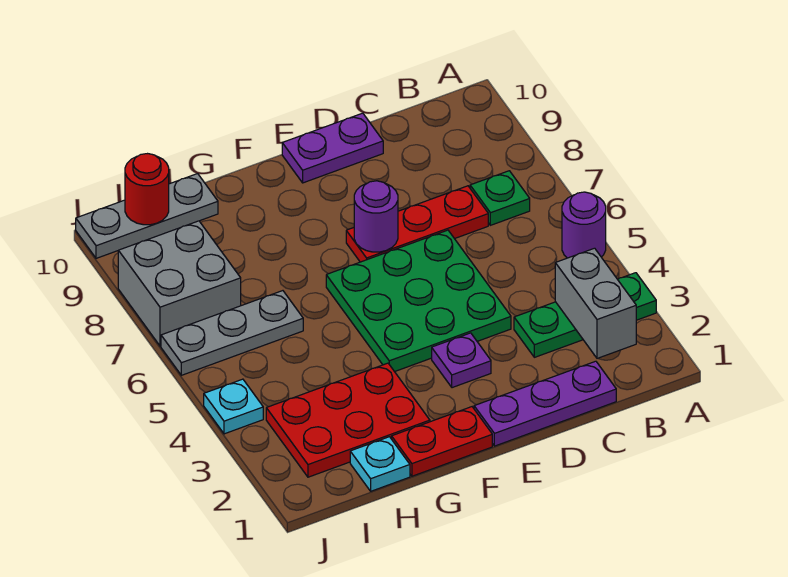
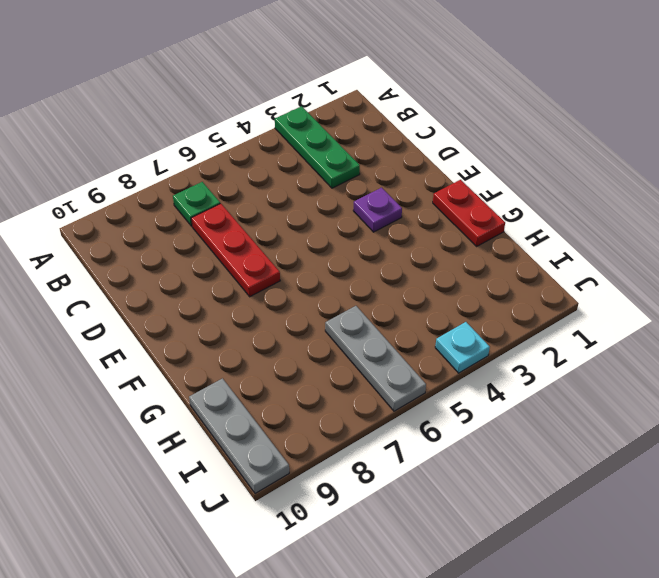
none -> purple round brick A5 level 1
none -> purple plate C1:E1 level 1
none -> green plate D4:F6 level 1

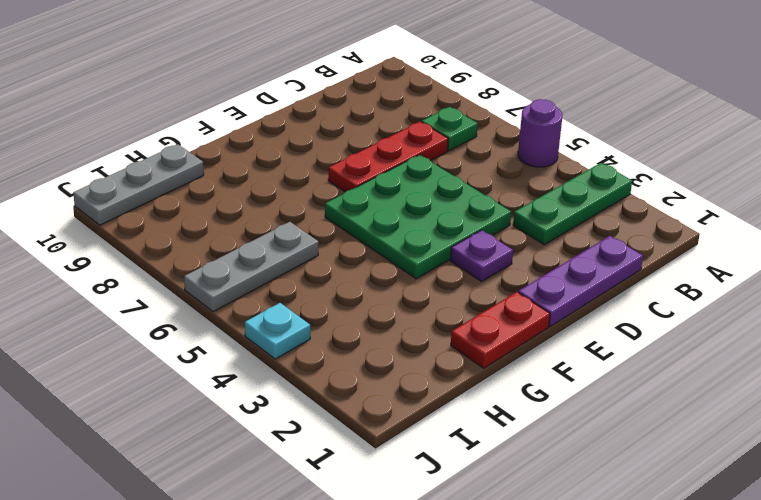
none -> purple plate D10:E10 level 1
none -> red plate G2:I3 level 1
none -> cyan plate H1 level 1

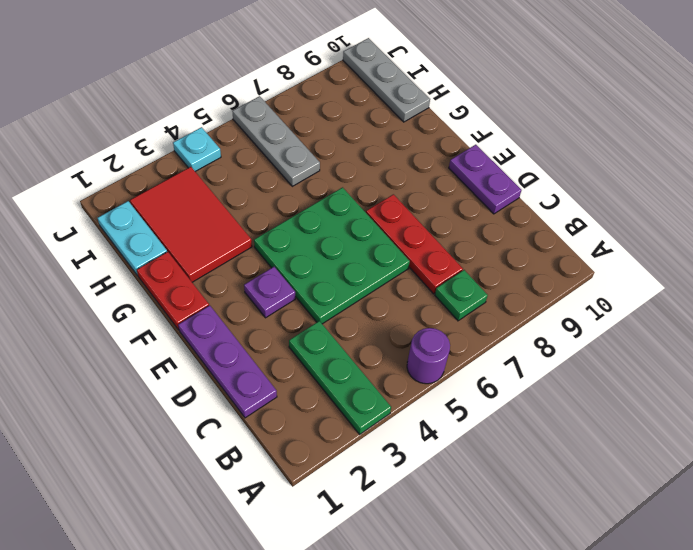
red tile G2:I3 level 1 -> red plate G2:I3 level 1
cyan plate H1:I1 level 1 -> cyan plate H1 level 1
none -> grey brick I7:J8 level 1
none -> grey brick B2:B3 level 2
none -> purple round brick E7 level 2

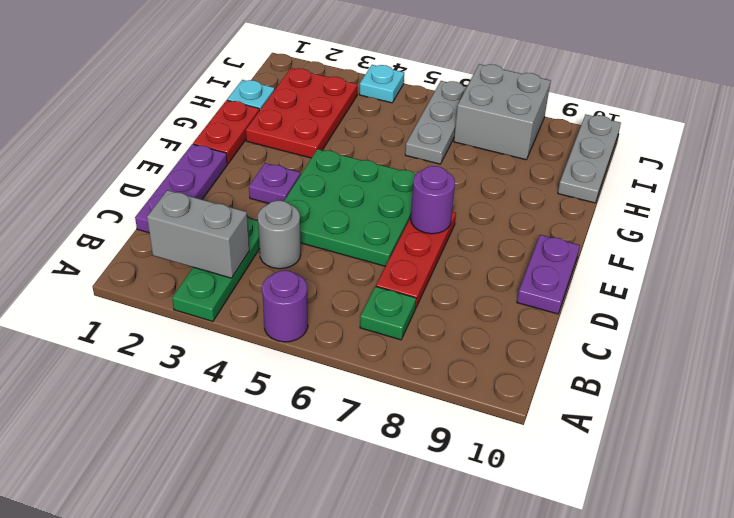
grey round brick C4 level 1 -> none
none -> red round brick I10 level 2

